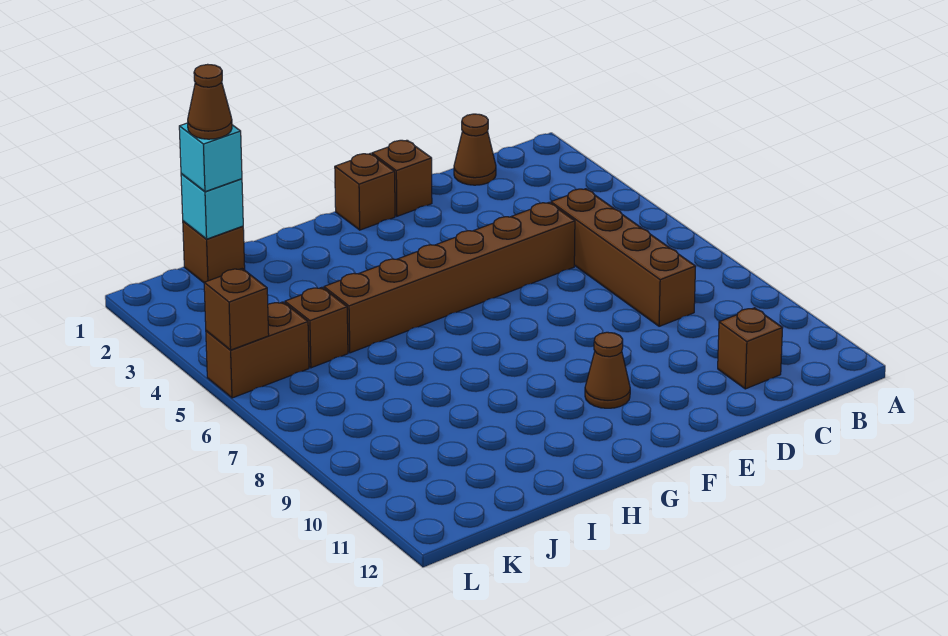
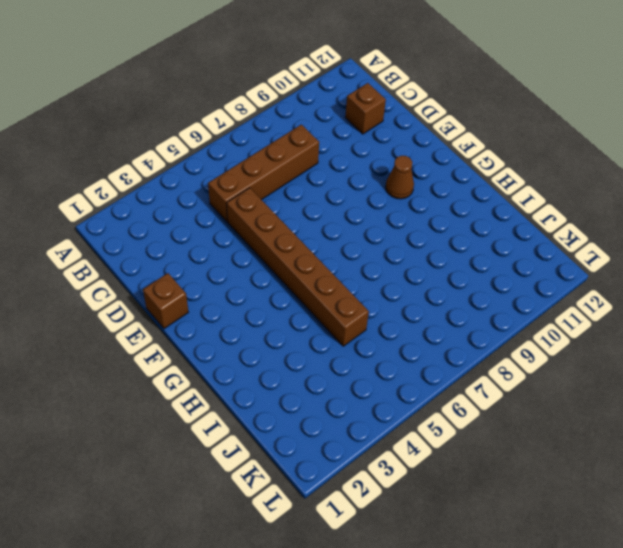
none -> brown cone C1 level 1
none -> brown brick F1 level 1
none -> brown brick J1 level 1

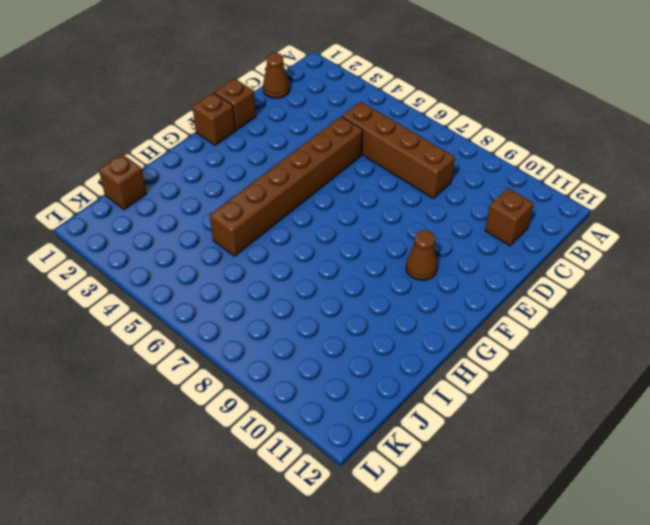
none -> brown brick J5 level 1
none -> brown brick K5:L5 level 1
none -> cyan brick J1 level 2

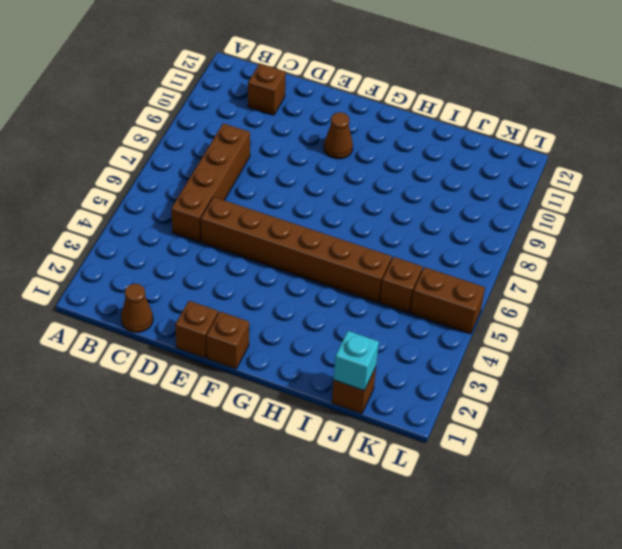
none -> brown brick L5 level 2
none -> cyan brick J1 level 3
none -> brown cone J1 level 4

